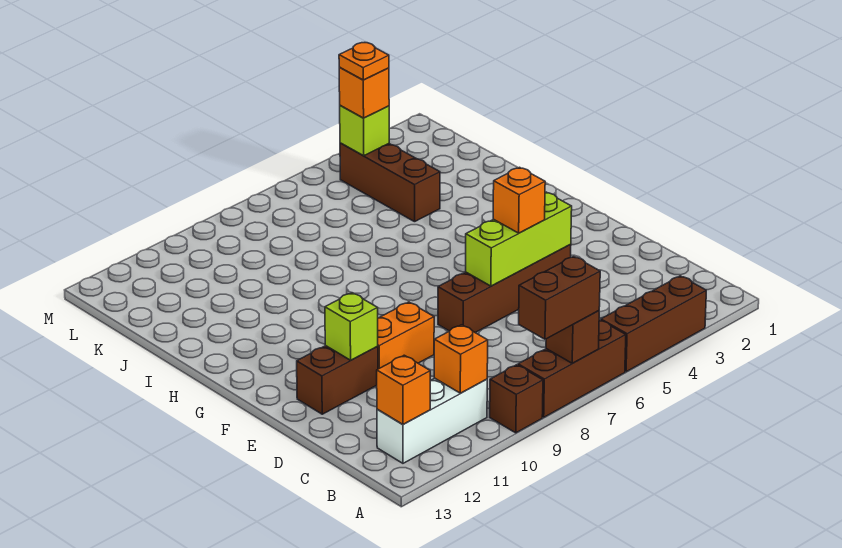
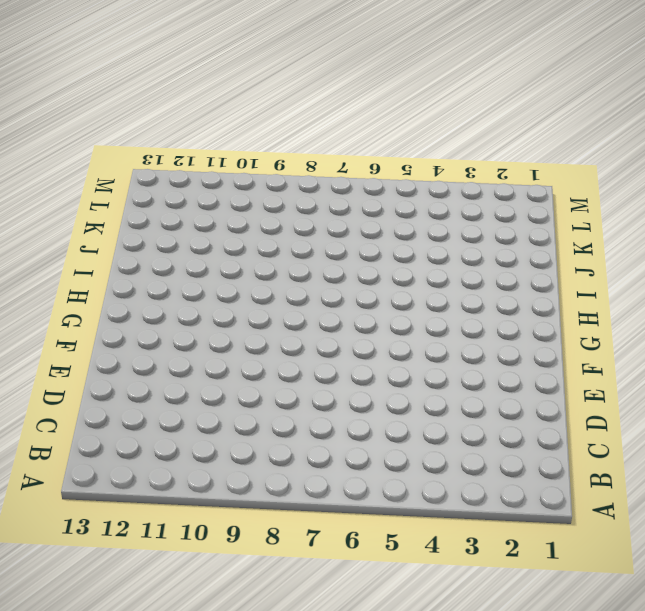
none -> brown brick A3:A5 level 1
none -> brown brick A6:A8 level 1
none -> brown brick A9 level 1

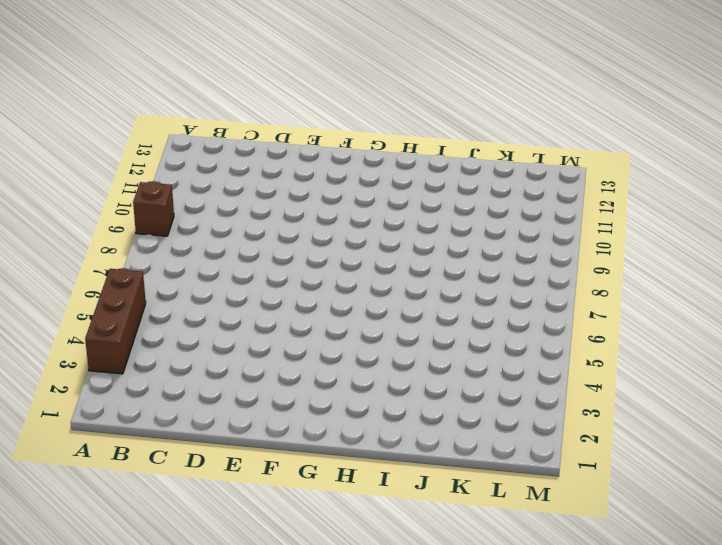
none -> brown brick A6:A8 level 1
none -> white brick B10:B12 level 1
none -> brown brick E4:E7 level 1

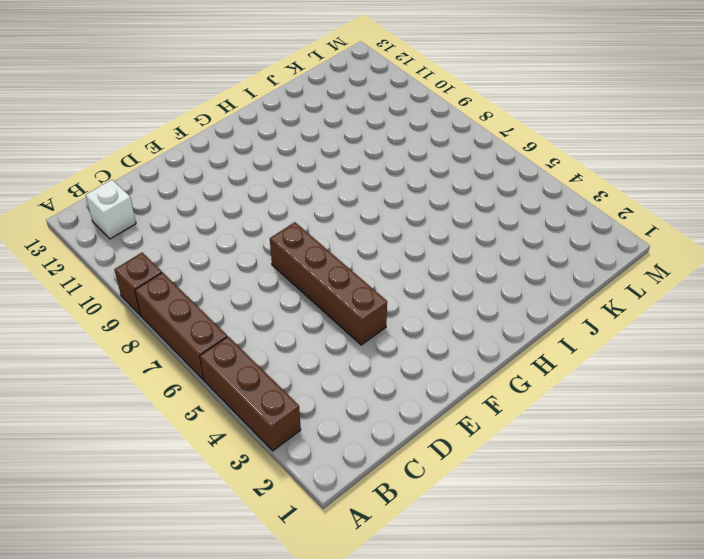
white brick B12 level 1 -> white brick B10:B12 level 1
none -> orange brick E9:E10 level 1
none -> brown brick E11:E12 level 1
none -> brown brick J4:L4 level 1

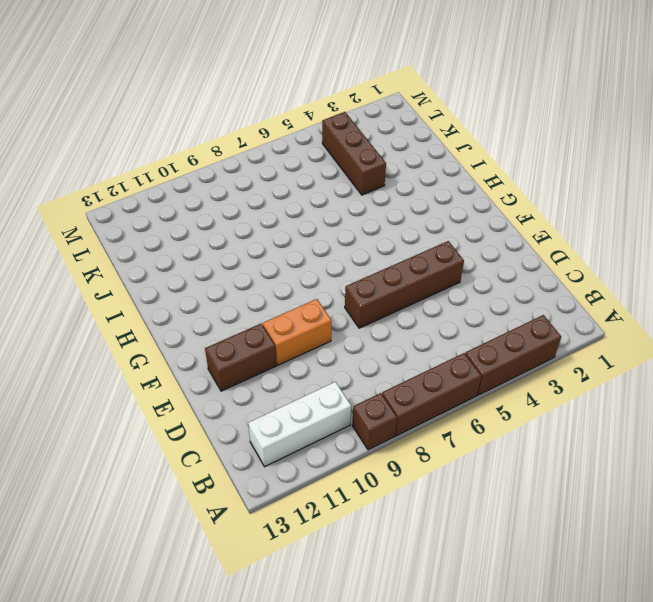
none -> brown brick A7 level 2
none -> orange brick B10 level 2
none -> orange brick B12 level 2

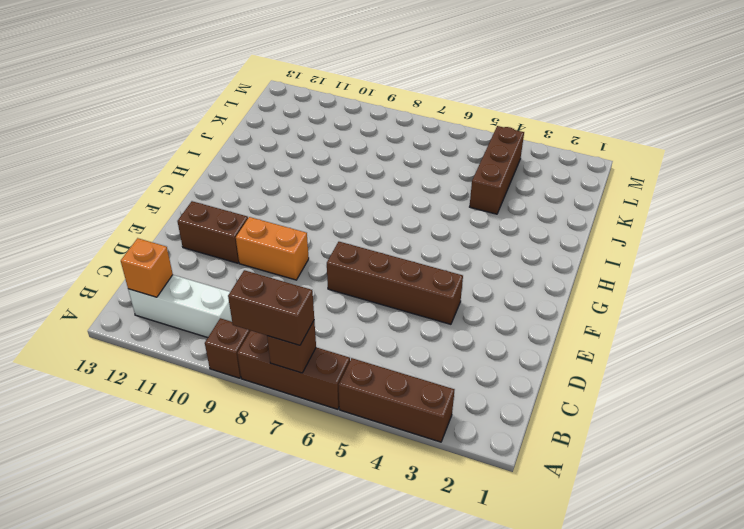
none -> orange brick B10 level 2
none -> lime brick E4:E6 level 2
none -> lime brick E11 level 2

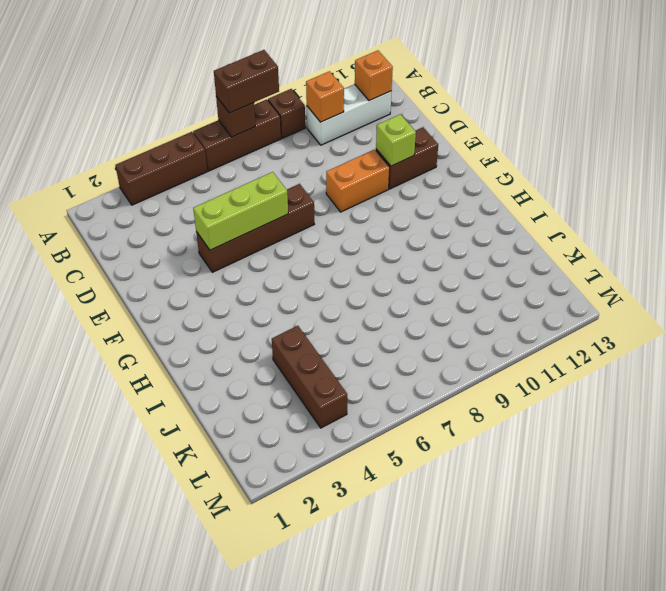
none -> lime brick L4 level 2
none -> orange brick E5 level 3
none -> orange brick L4 level 3

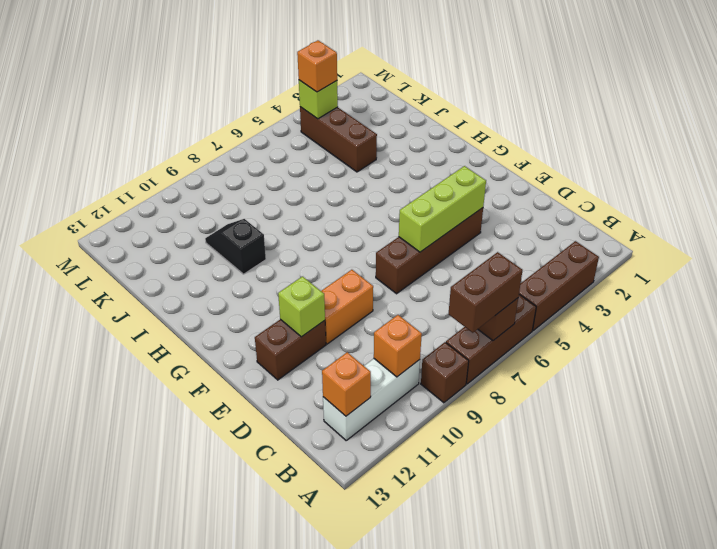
black slope I10:J10 level 1 top I -> none
none -> orange brick E5 level 3
none -> orange plate L4 level 4

